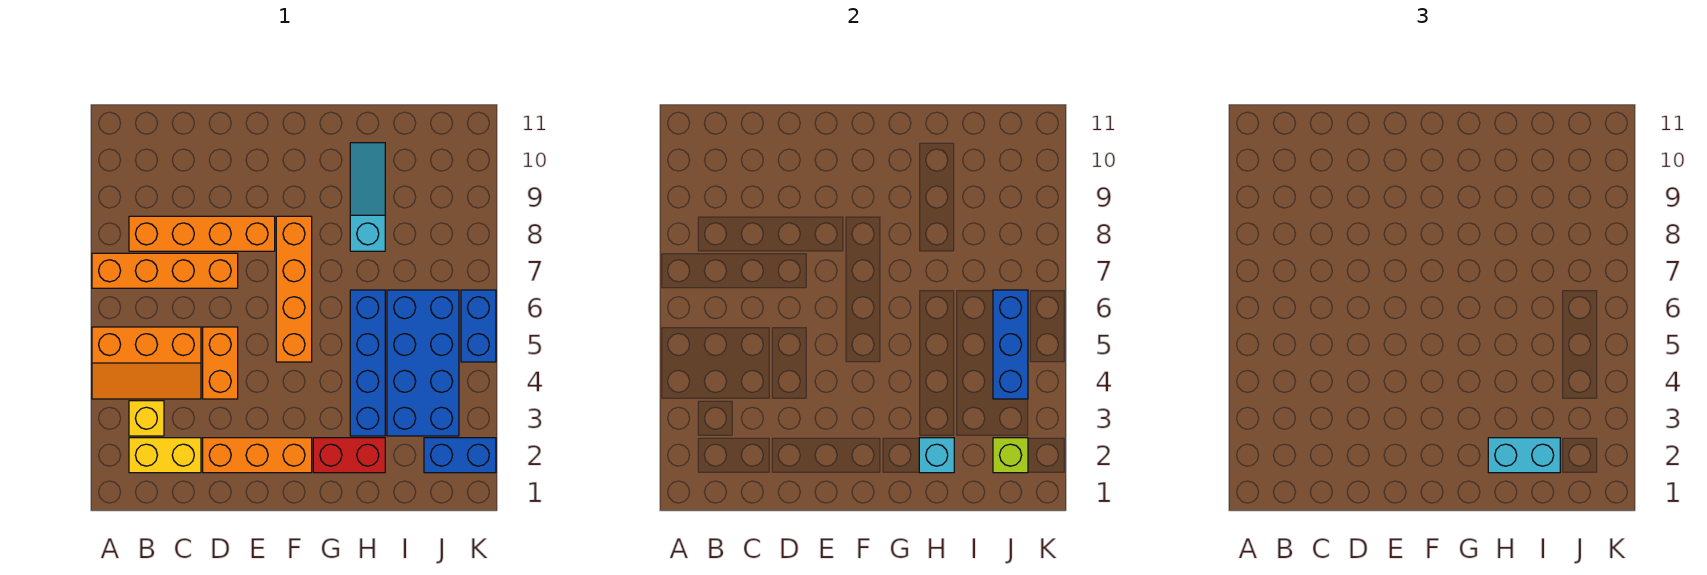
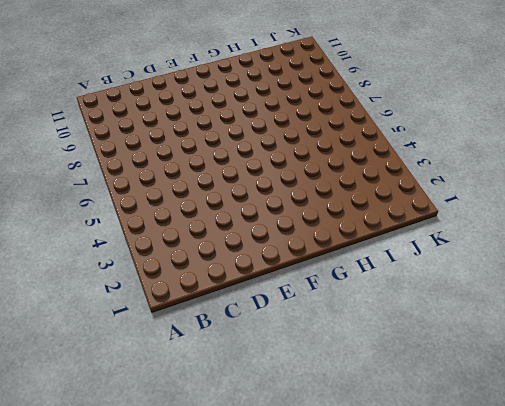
none -> orange slope A4:C5 level 1 top 5
none -> orange brick A7:D7 level 1
none -> yellow brick B2:C2 level 1

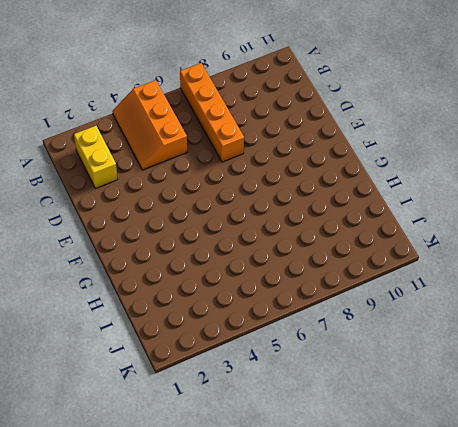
none -> yellow brick B3 level 1
none -> orange brick B8:E8 level 1
none -> orange brick D2:F2 level 1

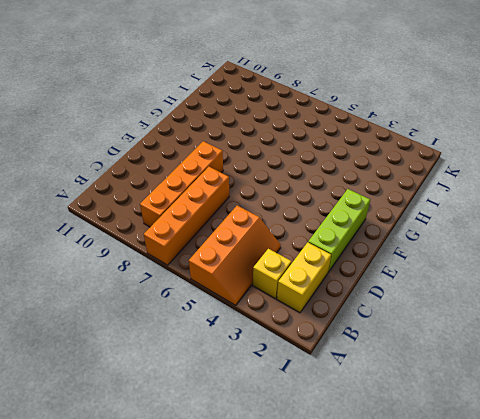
lime brick D2:F2 level 1 -> orange brick D2:F2 level 1
none -> orange brick D4:D5 level 1
none -> orange brick F5:F8 level 1
none -> red brick G2:H2 level 1

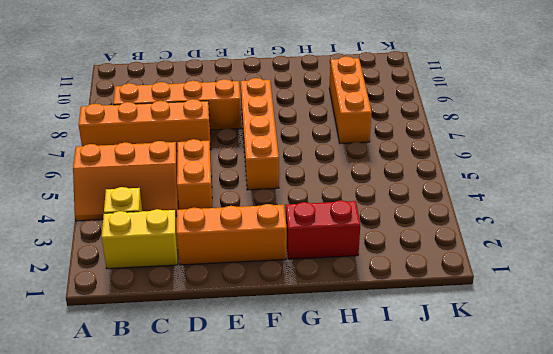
orange brick I7:I9 level 1 -> none
none -> blue brick H3:H6 level 1
none -> cyan slope H8:H10 level 1 top 8
none -> blue brick I3:J6 level 1

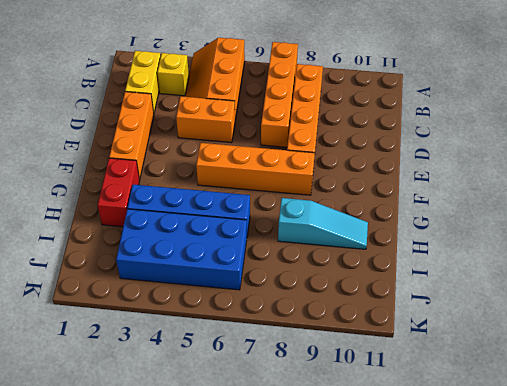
none -> blue brick J2:K2 level 1
none -> blue brick K5:K6 level 1
none -> cyan brick H2 level 2

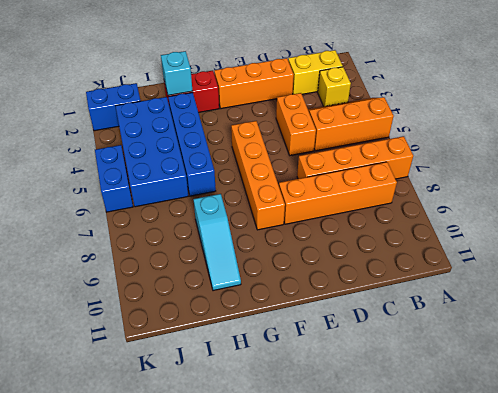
none -> lime brick J2 level 2
none -> blue brick J4:J6 level 2
none -> cyan brick H2:I2 level 3

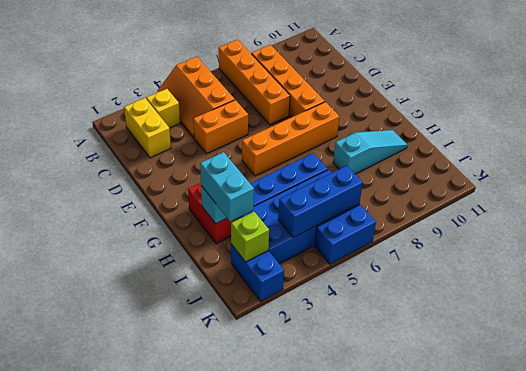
none -> orange brick D2:F2 level 1

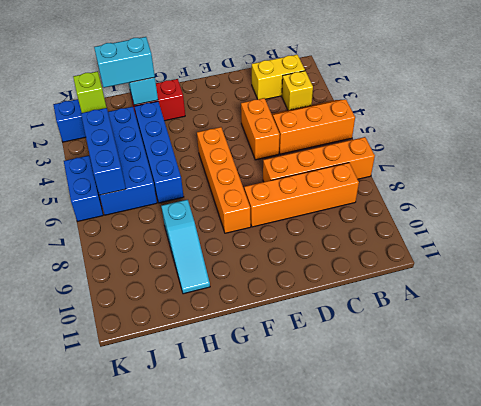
none -> orange brick D2:F2 level 1

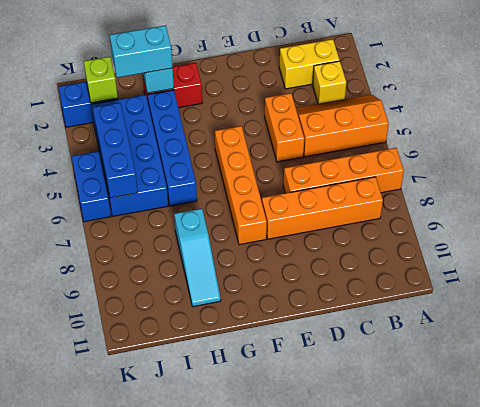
none -> orange brick D2:F2 level 1

